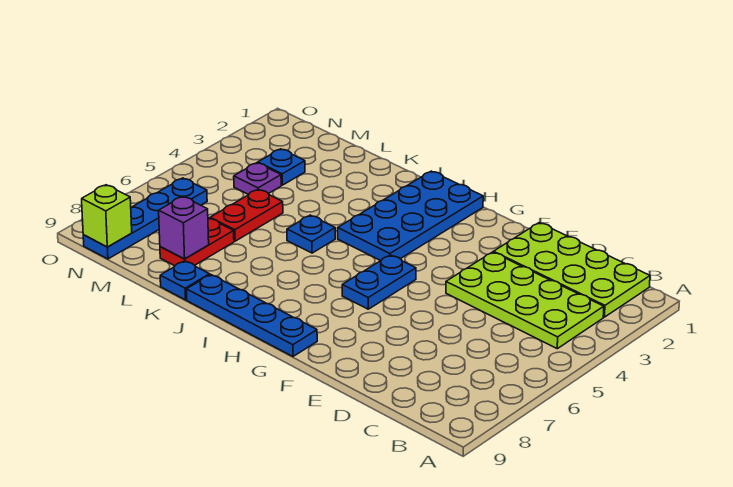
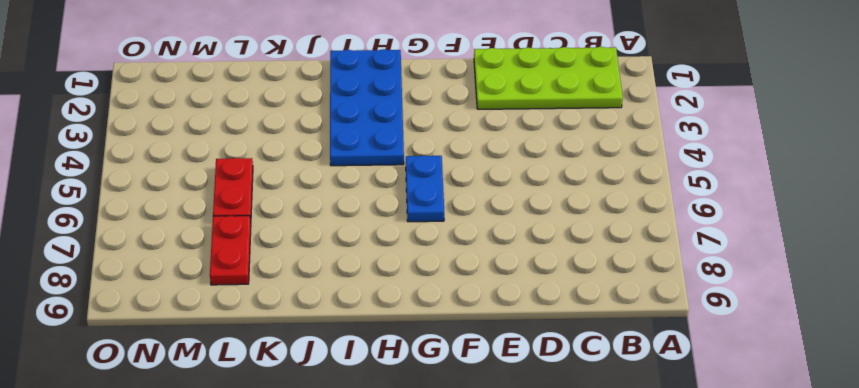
none -> lime plate B3:E4 level 1
none -> blue plate G9:J9 level 1
none -> blue plate J5 level 1

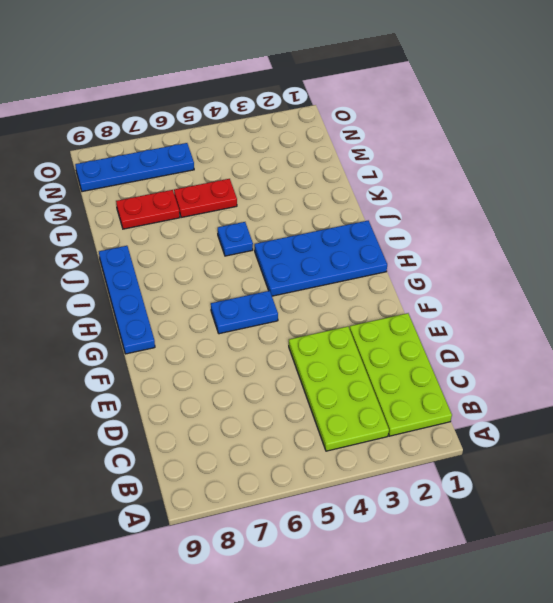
none -> blue plate K9 level 1
none -> blue plate M3 level 1
none -> purple plate M4 level 1

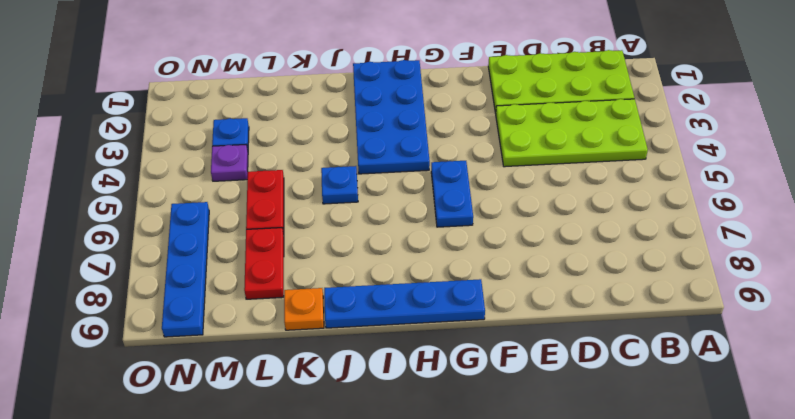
orange plate K9 level 1 -> blue plate K9 level 1
none -> purple brick L8 level 2
none -> lime brick N9 level 2

